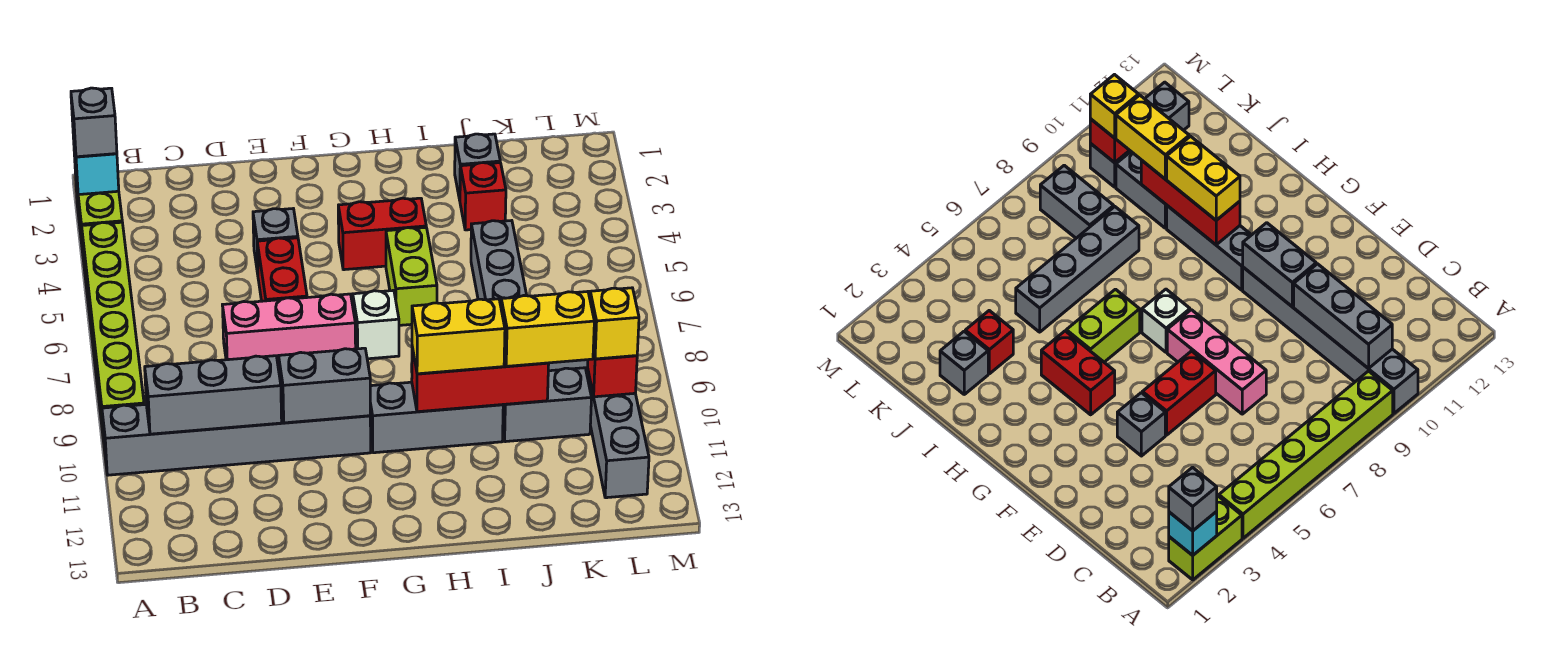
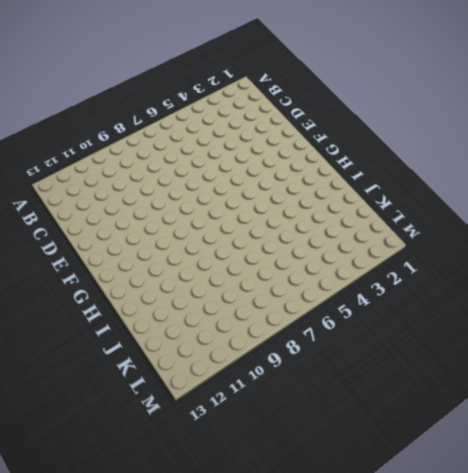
none -> lime brick A2:A3 level 1
none -> lime brick A4:A9 level 1
none -> grey brick A10:F10 level 1

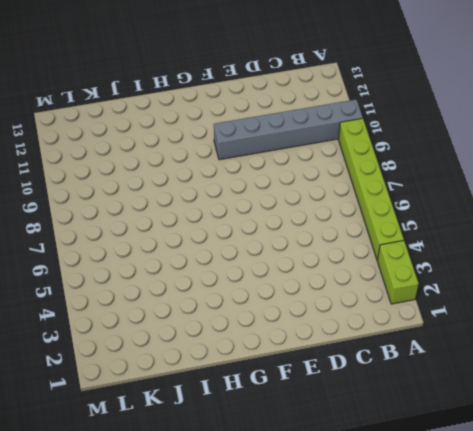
none -> pink brick D7:F7 level 1
none -> grey brick E4 level 1
none -> red brick E5:E6 level 1

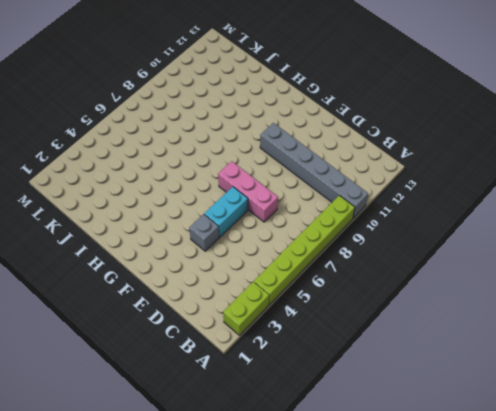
cyan brick E5:E6 level 1 -> red brick E5:E6 level 1
none -> red brick G4:H4 level 1
none -> white brick G7 level 1
none -> grey brick G10:I10 level 1

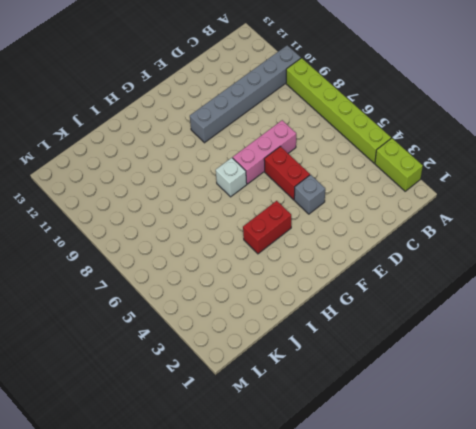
none -> grey brick G10:I10 level 1
none -> lime brick H5:H6 level 1
none -> grey brick J2 level 1

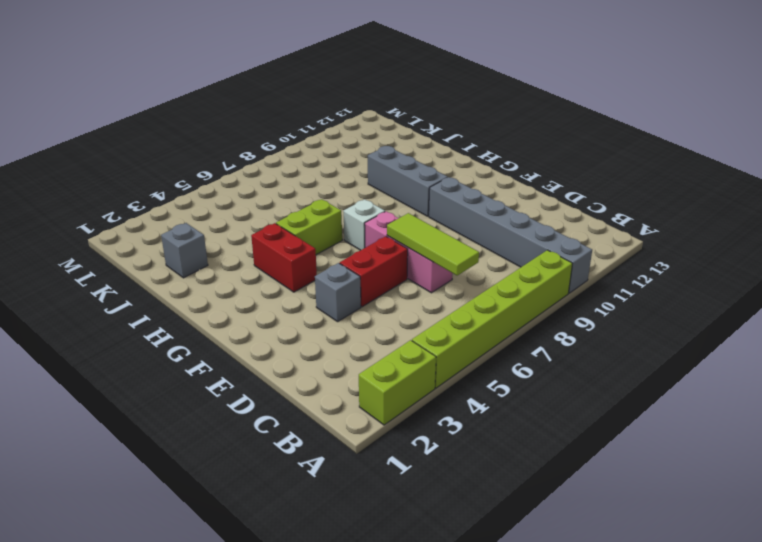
lime tile C7:E7 level 2 -> none
none -> red brick J3 level 1
none -> grey brick J5:J8 level 1
none -> grey brick J10:K10 level 1

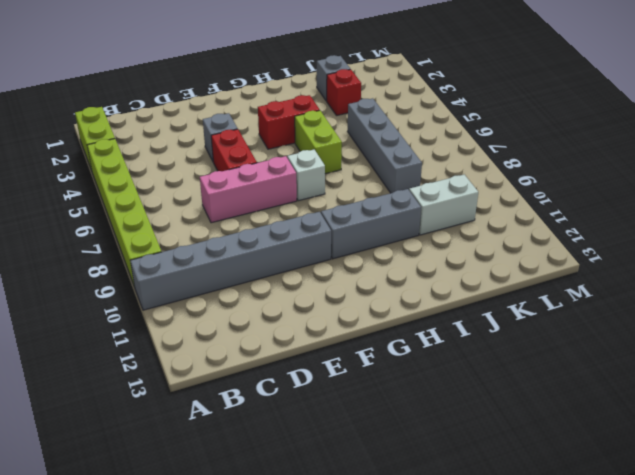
white brick J10:K10 level 1 -> grey brick J10:K10 level 1
none -> grey brick K8:L8 level 1
none -> grey brick L10:L12 level 1
none -> cyan brick A2 level 2

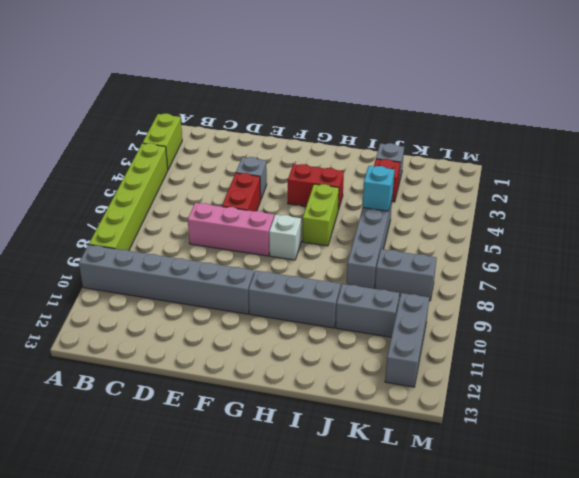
cyan brick J5 level 2 -> cyan brick A2 level 2
none -> grey brick B10:D10 level 2
none -> grey brick E10:F10 level 2
none -> red brick H10:J10 level 2

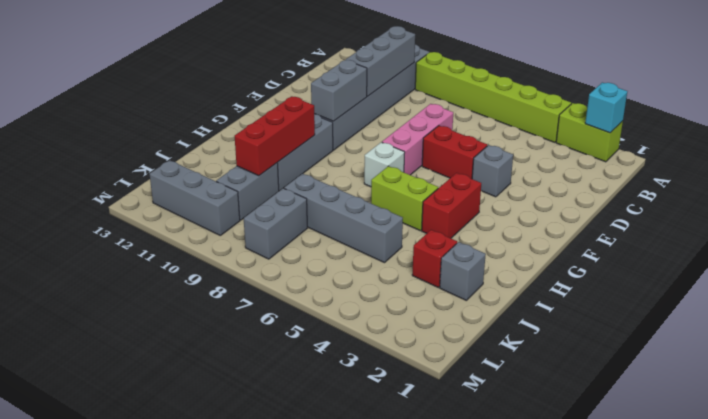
none -> red brick L10 level 2
none -> grey brick A2 level 3
none -> yellow brick H10:I10 level 3

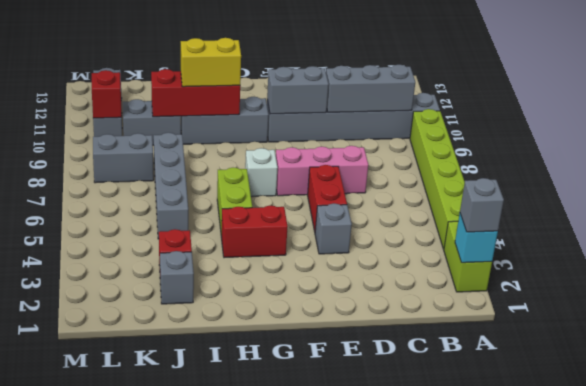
none -> yellow brick J10:K10 level 3
none -> yellow brick L10 level 3

